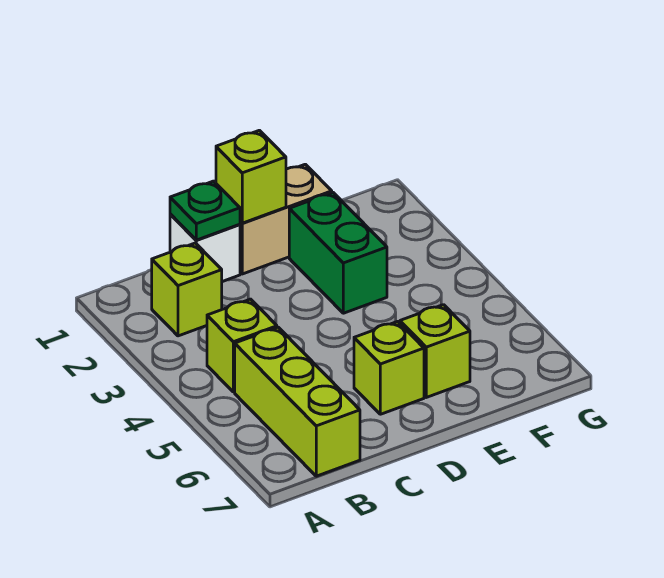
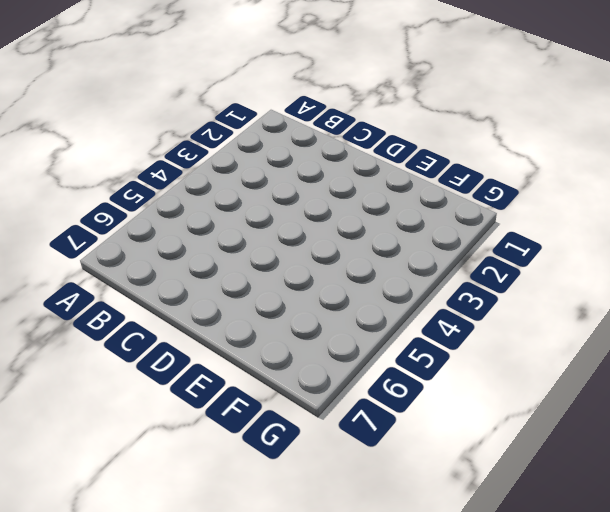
none -> lime brick B2 level 1
none -> lime brick B4 level 1

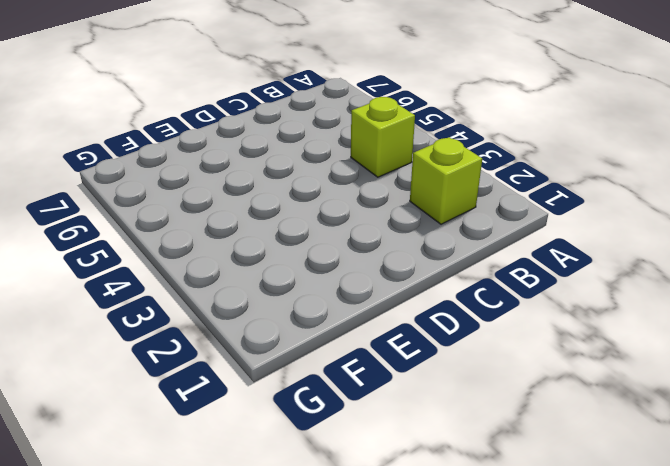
none -> lime brick B5:B7 level 1
none -> white brick C1 level 1

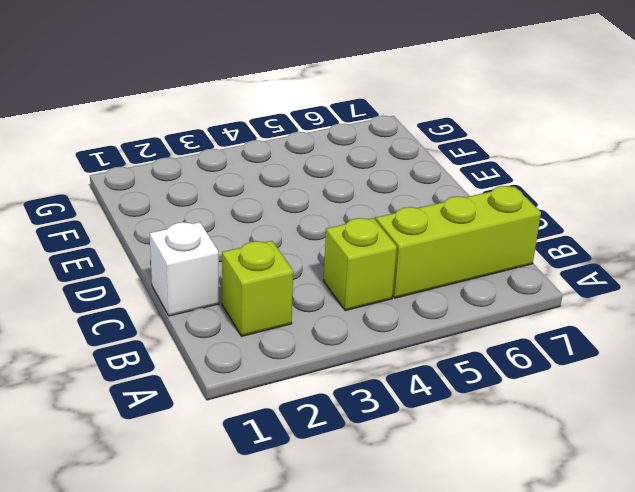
none -> tan brick D1:E1 level 1
none -> lime brick D6 level 1

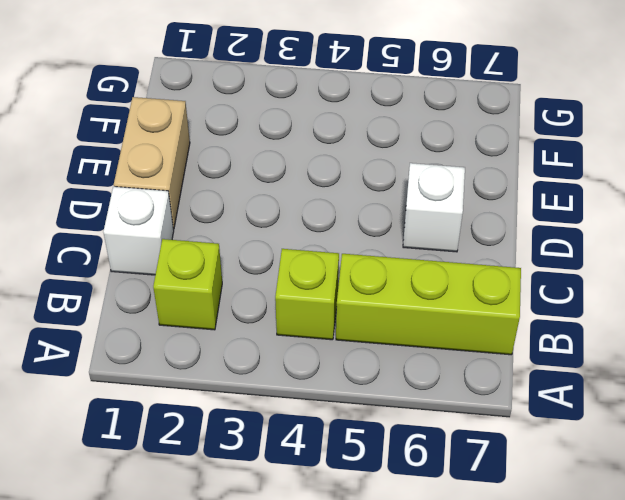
white brick D6 level 1 -> lime brick D6 level 1
none -> green brick E2:E3 level 1
none -> lime brick E6 level 1

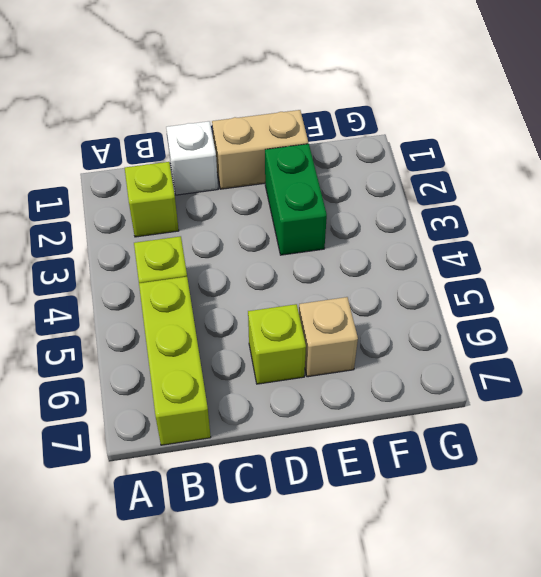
tan brick E6 level 1 -> lime brick E6 level 1
none -> green plate C1 level 2
none -> lime brick D1 level 2

